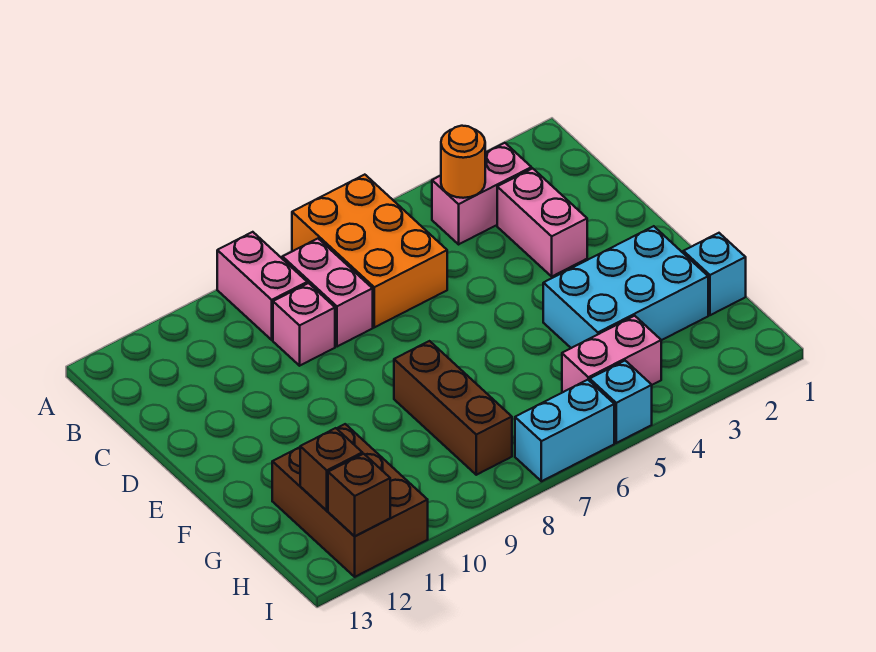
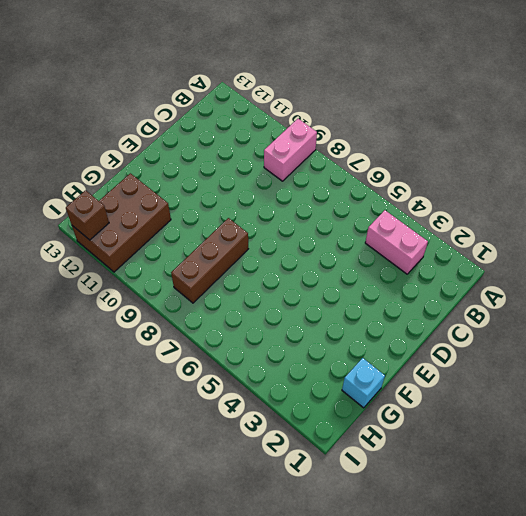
none -> orange brick A6:C7 level 1
none -> pink brick B8:C8 level 1
none -> pink brick C3:D3 level 1

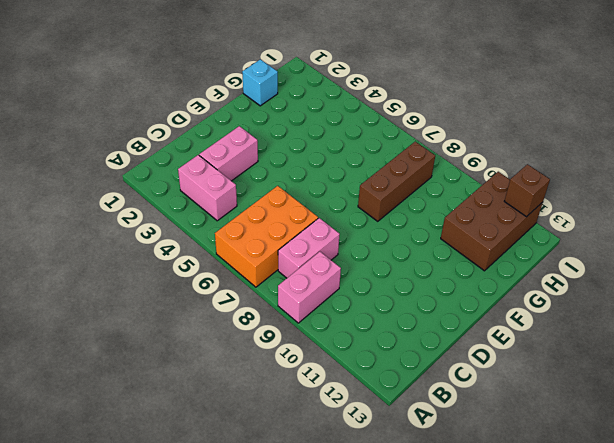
none -> pink brick C9 level 1
none -> cyan brick F2:G4 level 1
none -> pink brick H4:H5 level 1

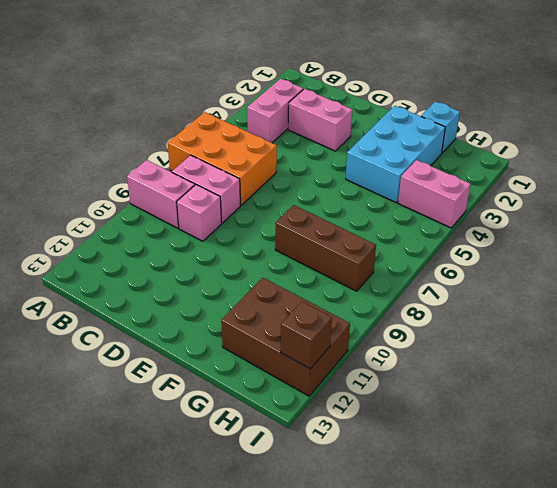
pink brick H4:I4 level 1 -> pink brick H4:H5 level 1
none -> cyan brick I5 level 1
none -> cyan brick I6:I7 level 1
none -> orange round brick B4 level 2

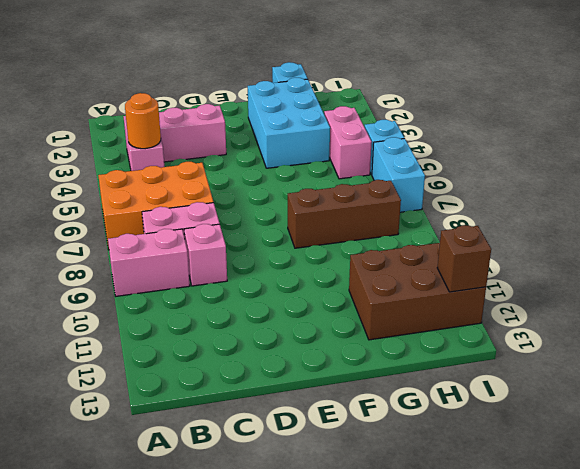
none -> brown brick H12 level 2

